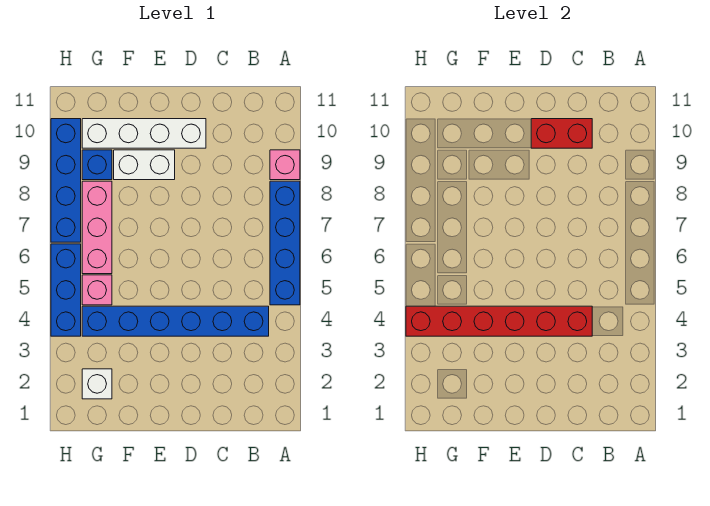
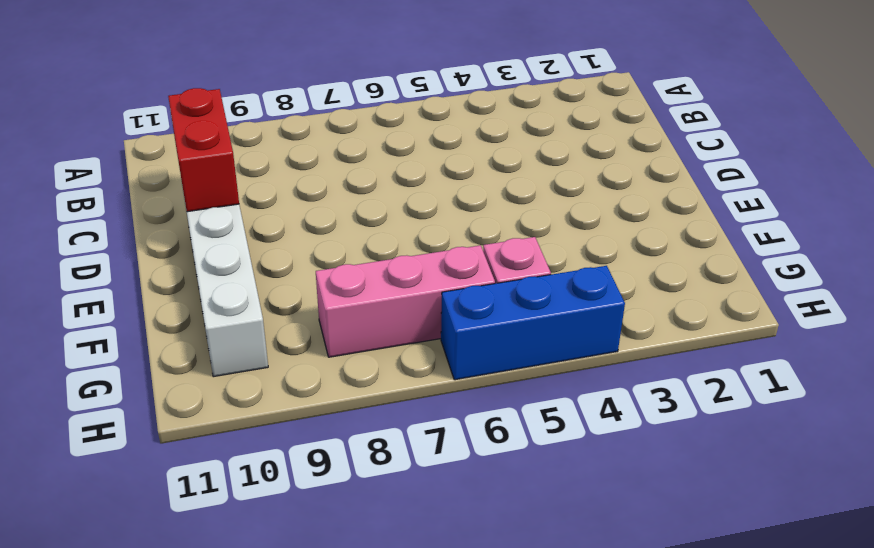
none -> blue brick A5:A8 level 1
none -> pink brick A9 level 1
none -> blue brick B4:G4 level 1

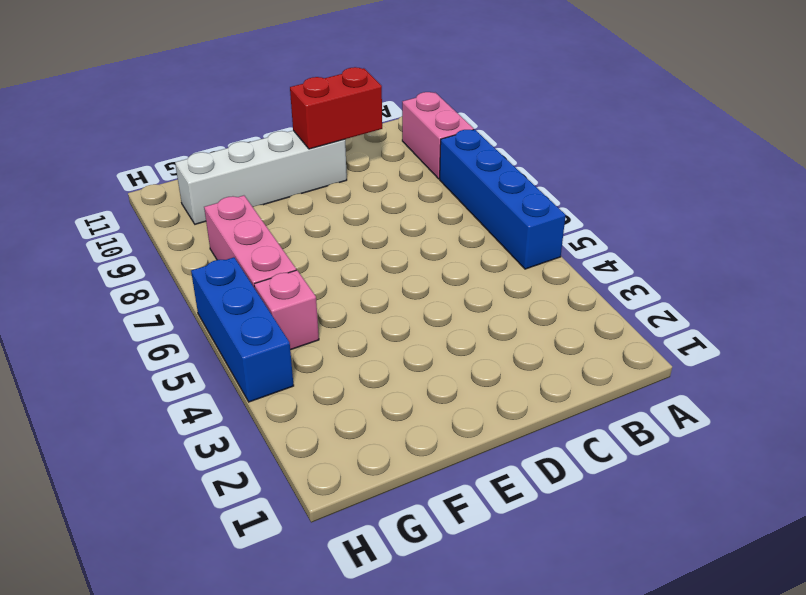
pink brick A9:A10 level 1 -> pink brick A9 level 1
none -> blue brick B4:G4 level 1
none -> white brick E9:F9 level 1
none -> white brick G2 level 1

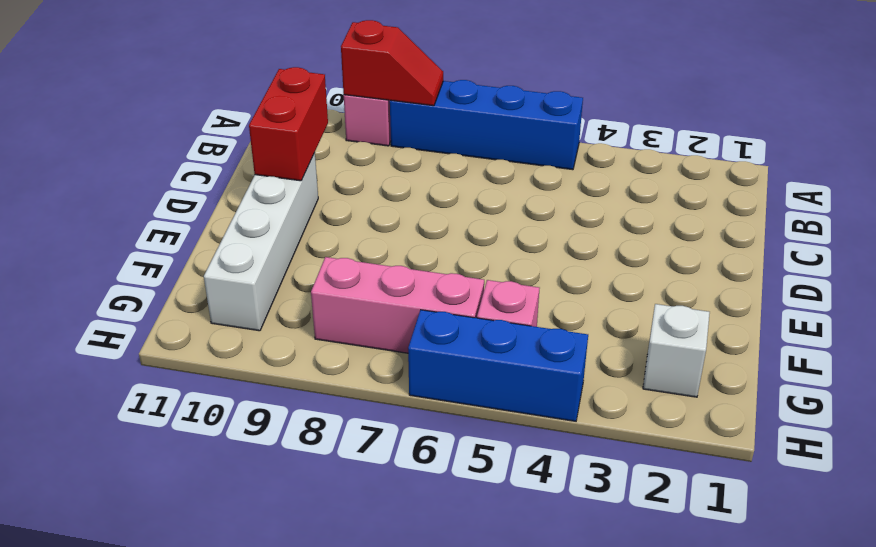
red slope A8:A9 level 2 top 9 -> none
none -> blue brick B4:G4 level 1
none -> white brick E9:F9 level 1
none -> blue brick G9 level 1

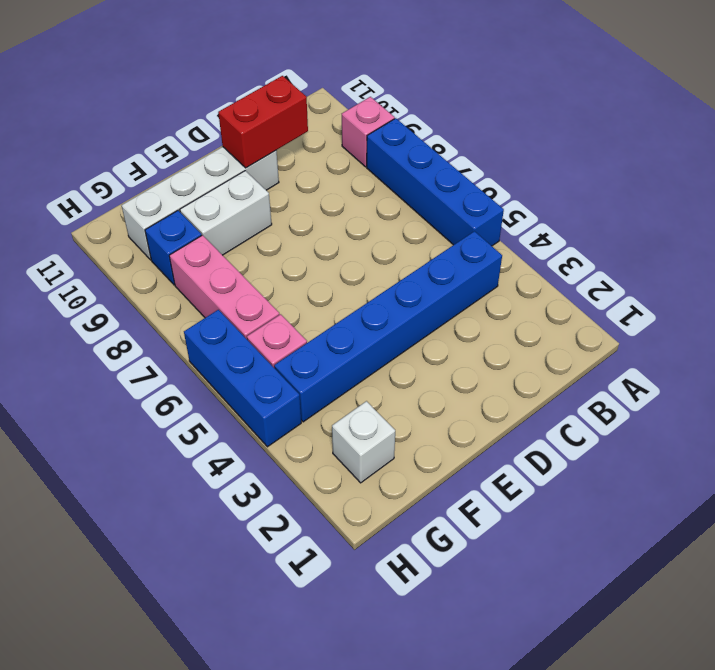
none -> blue brick H7:H10 level 1
none -> red brick C4:H4 level 2

